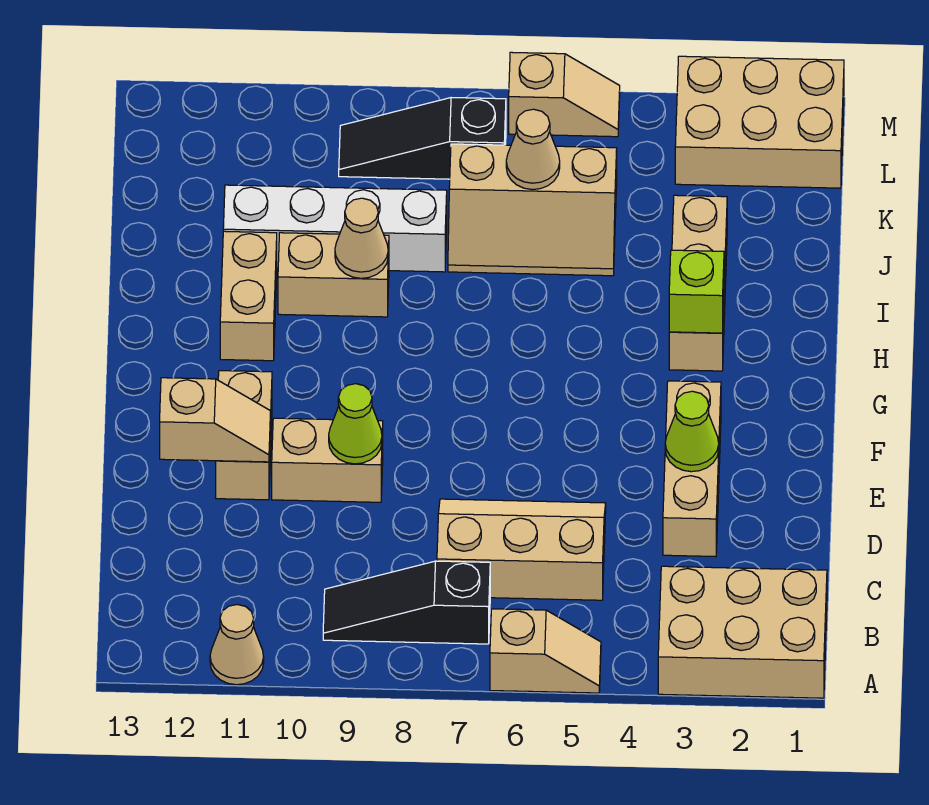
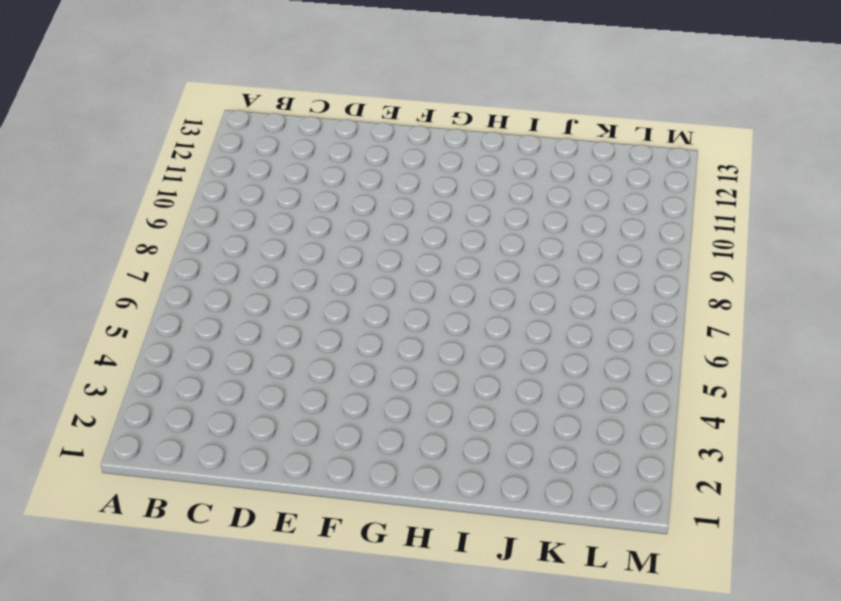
none -> tan brick A1:B3 level 1
none -> tan slope A5:A6 level 1 top 6
none -> tan cone A11 level 1

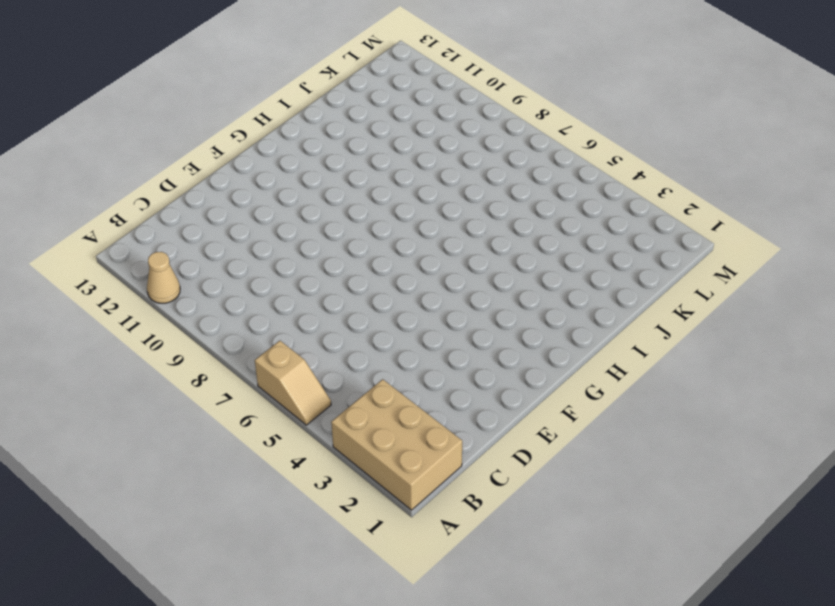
none -> black slope B7:B9 level 1 top 7
none -> tan slope C5:D7 level 1 top C
none -> tan brick D3:F3 level 1

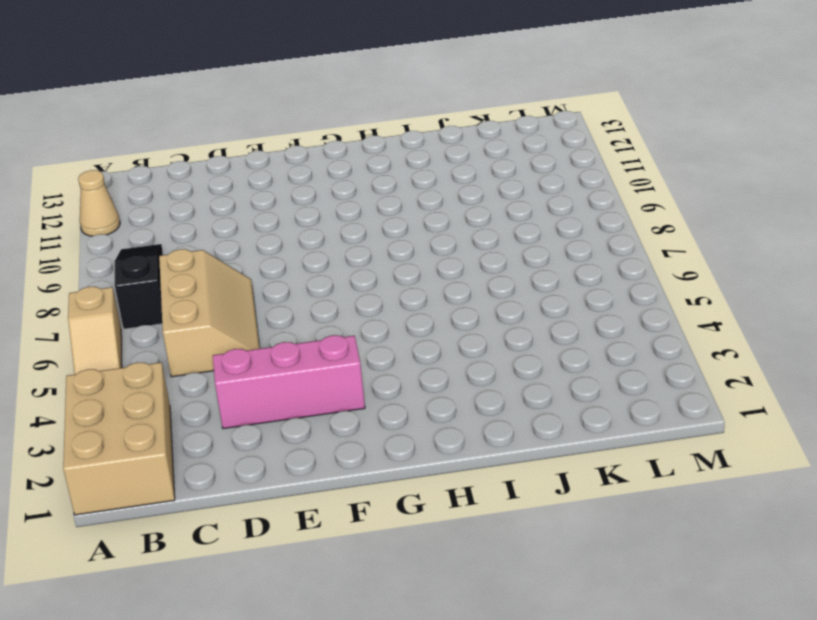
pink brick D3:F3 level 1 -> tan brick D3:F3 level 1
none -> tan brick E9:E10 level 1
none -> tan brick E11:F11 level 1
none -> tan brick H3:J3 level 1

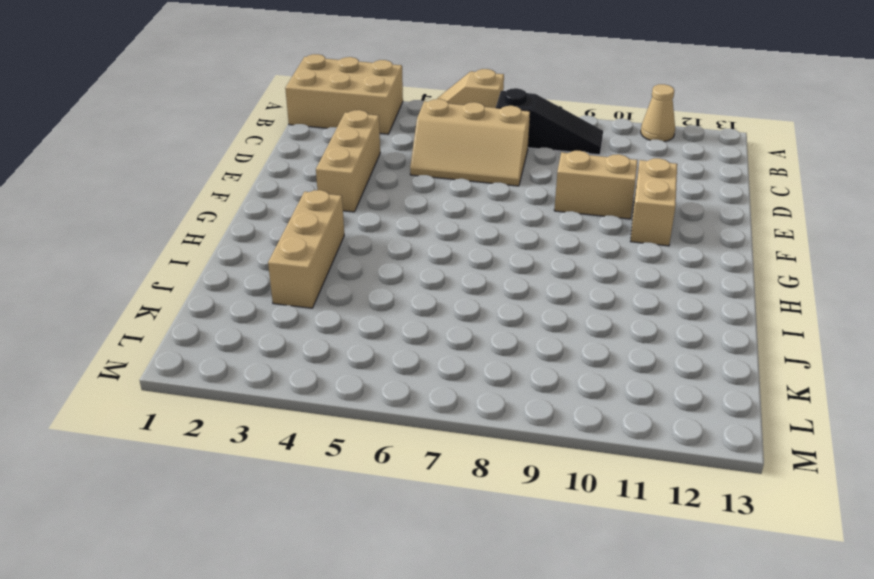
none -> tan brick H11:I11 level 1
none -> tan brick I9:I10 level 1
none -> tan slope J5:K7 level 1 top K

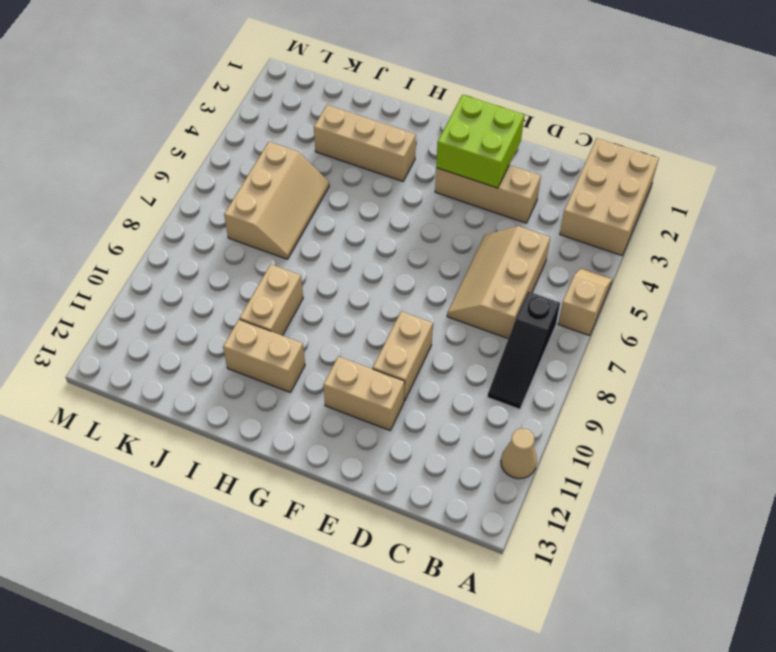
lime brick E2:F3 level 2 -> lime cone E3 level 2
none -> white brick J8:J11 level 1
none -> tan brick L1:M3 level 1
none -> black slope L7:L9 level 1 top 7

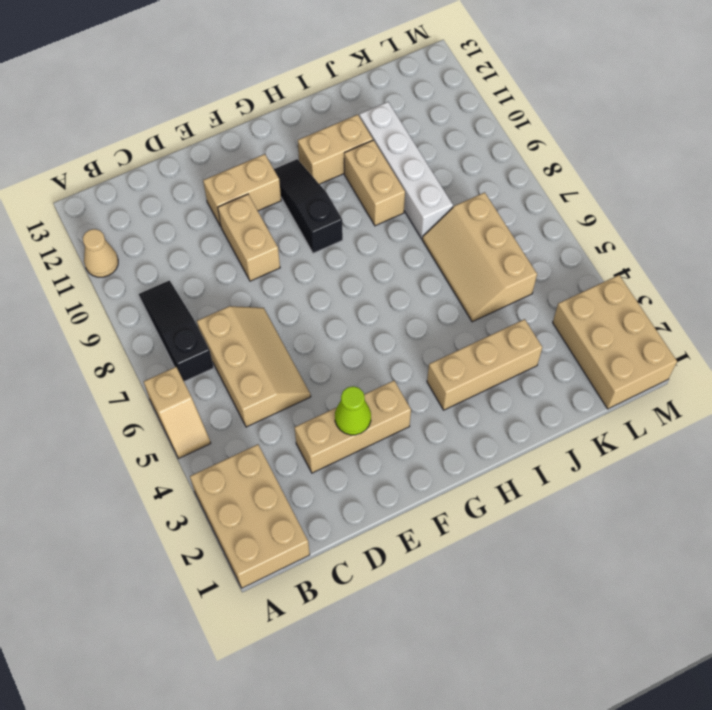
black slope G9:G11 level 1 top 9 -> black slope L7:L9 level 1 top 7
none -> tan slope M5:M6 level 1 top 6
none -> lime cone E9 level 2
none -> tan slope E11:E12 level 2 top 12

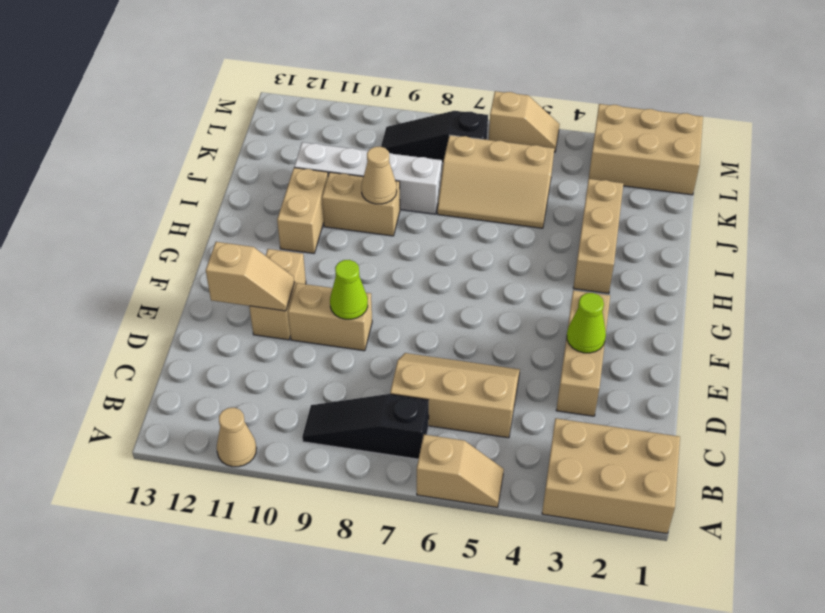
none -> lime brick H3 level 2
none -> tan cone K6 level 2

